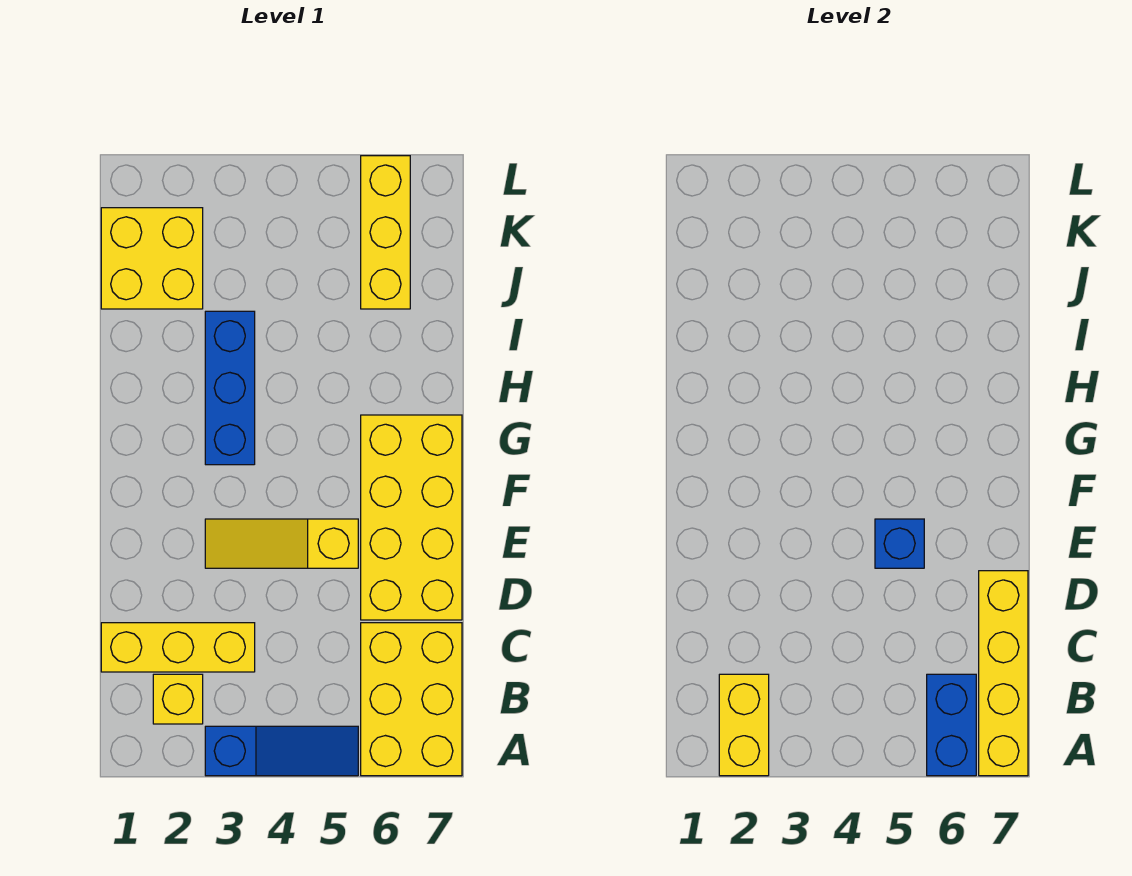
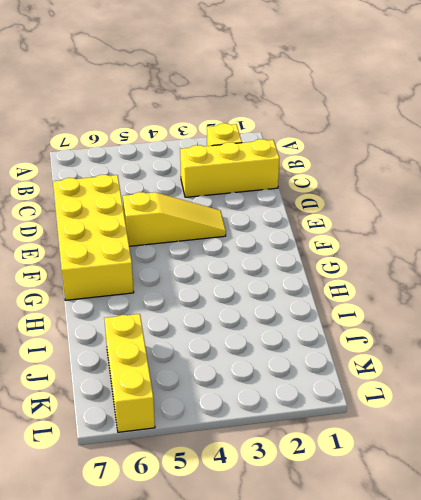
none -> blue slope A3:A5 level 1 top 3
none -> yellow brick A6:C7 level 1
none -> blue brick G3:I3 level 1

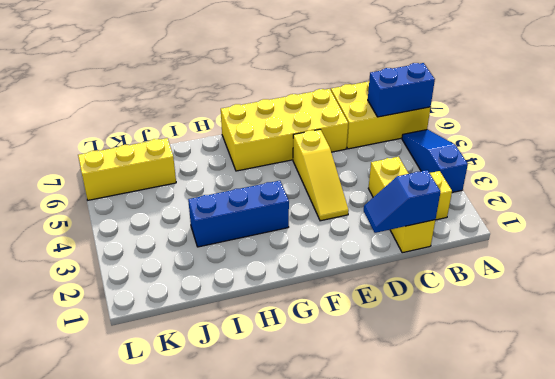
blue slope C1:D1 level 2 top C -> none
none -> yellow brick J1:K2 level 1
none -> yellow brick A2:B2 level 2
none -> yellow brick A7:D7 level 2

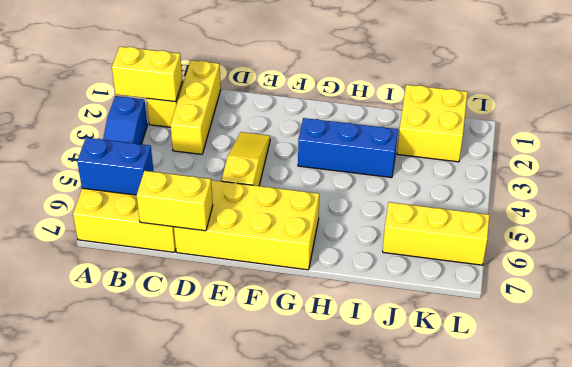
yellow brick C7:D7 level 2 -> yellow brick A7:D7 level 2
none -> blue brick E5 level 2

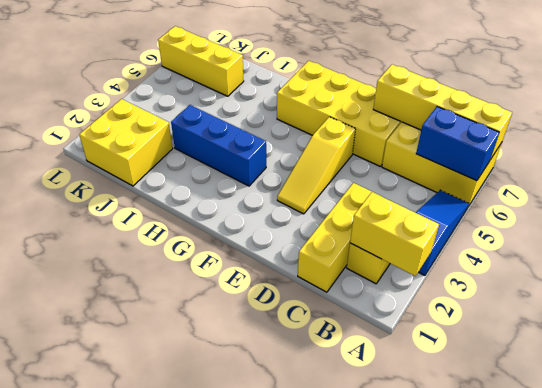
none -> blue brick E5 level 2

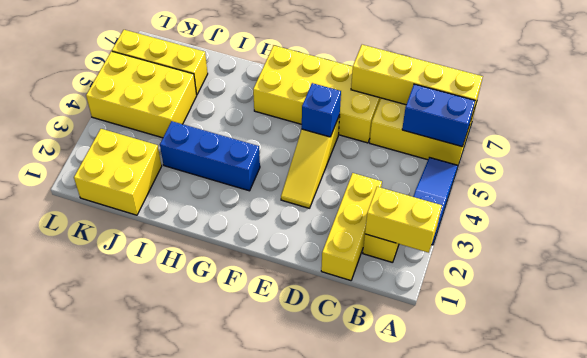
yellow brick J4:L5 level 1 -> none

